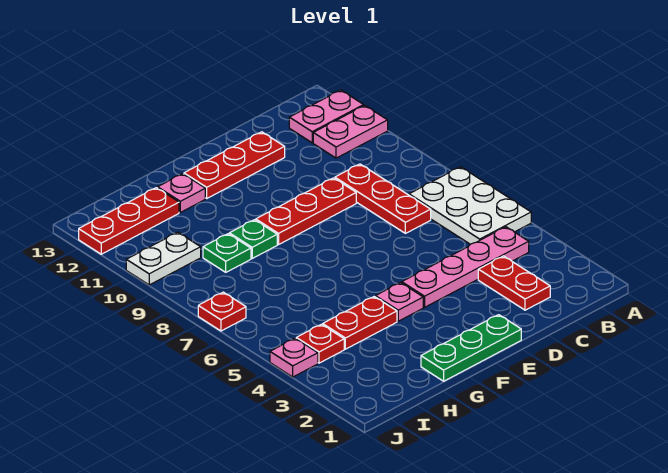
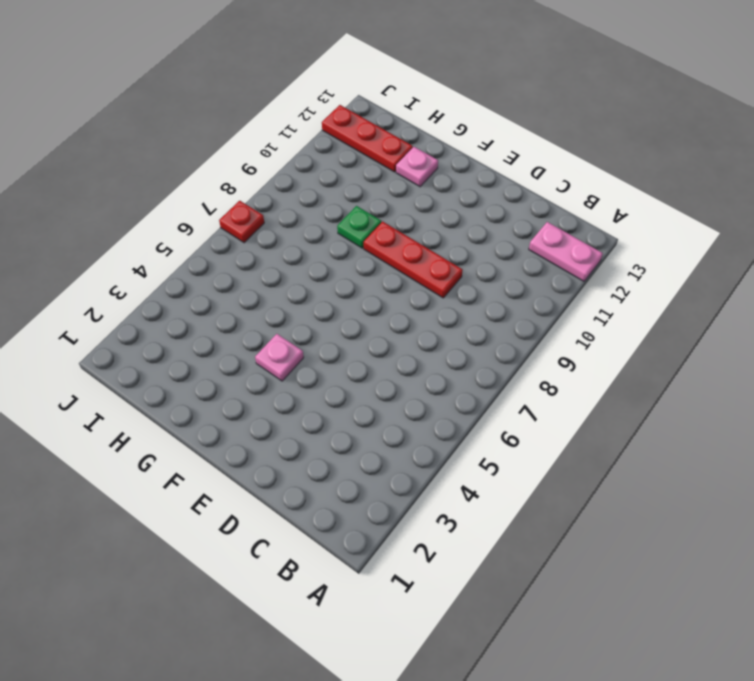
none -> white plate A5:B7 level 1
none -> pink plate A11:B11 level 1
none -> pink plate B4:E4 level 1

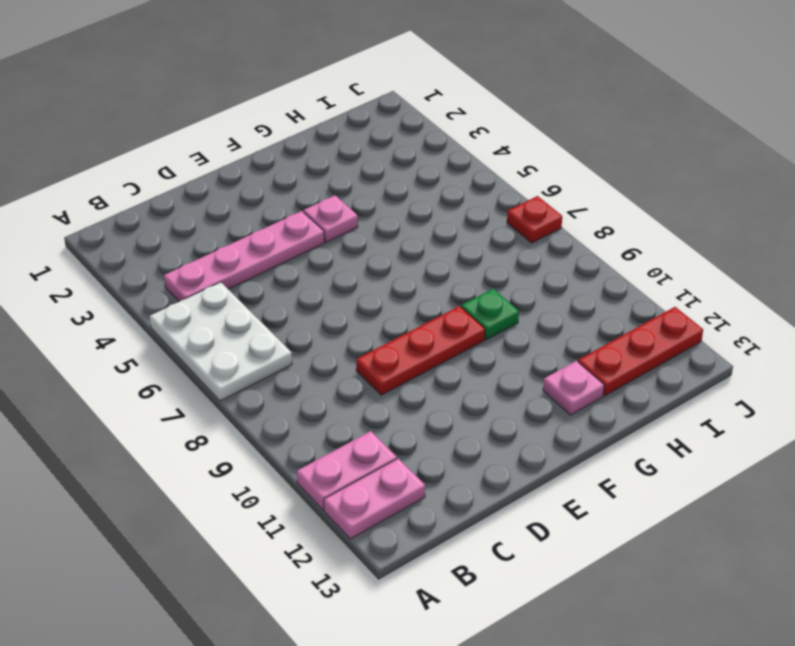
none -> red plate C2:C3 level 1
none -> red plate C7:C9 level 1
none -> red plate D12:F12 level 1

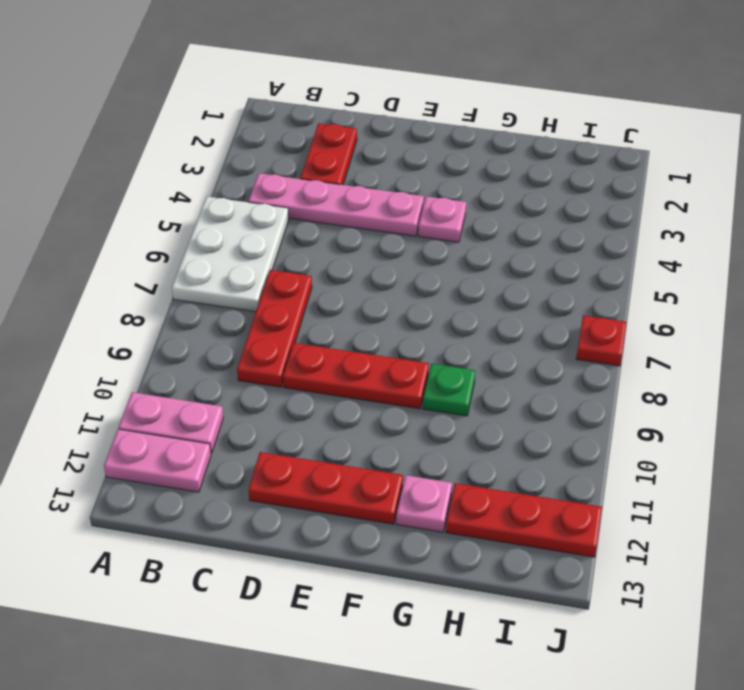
none -> green plate E1:G1 level 1
none -> red plate G4:H4 level 1
none -> green plate H9 level 1

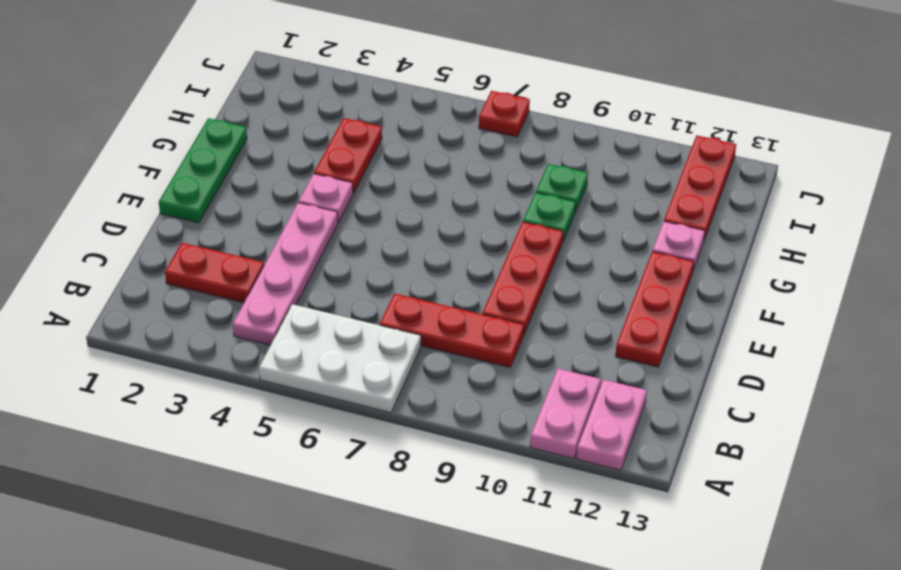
none -> red plate I4 level 1
none -> white plate I10:J10 level 1
none -> pink plate J4 level 1

